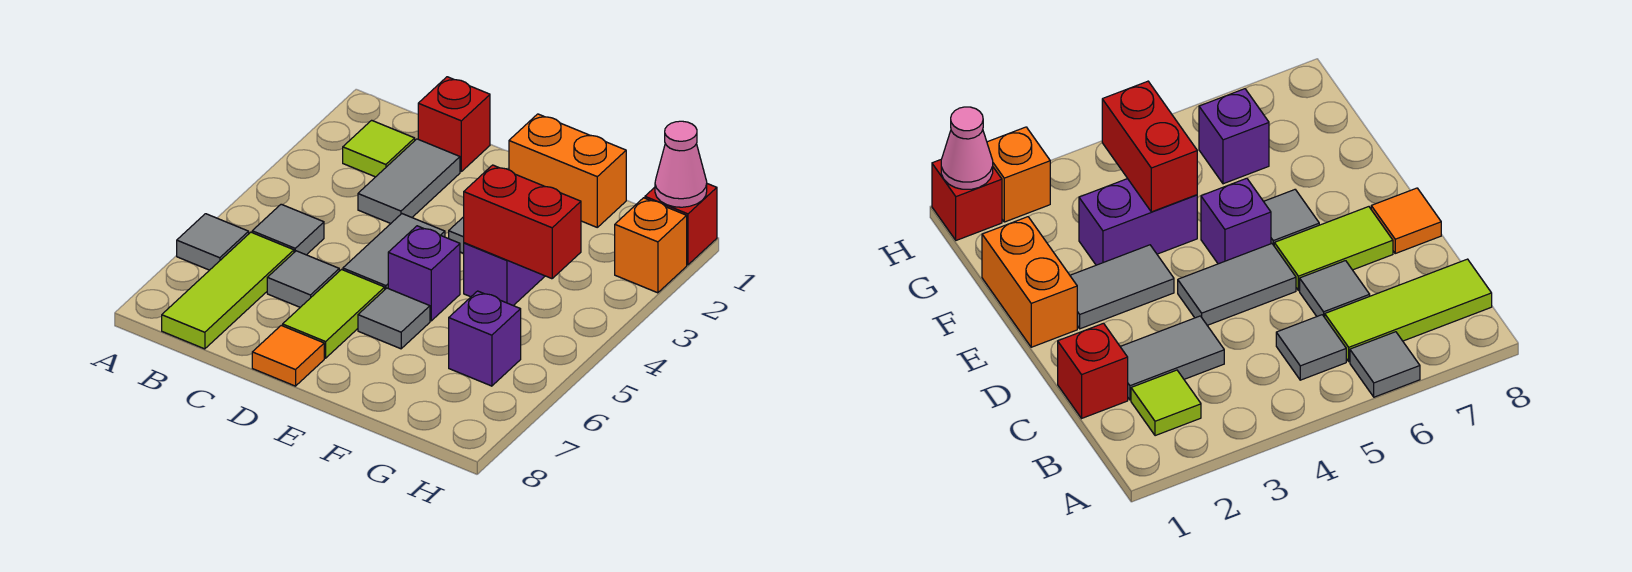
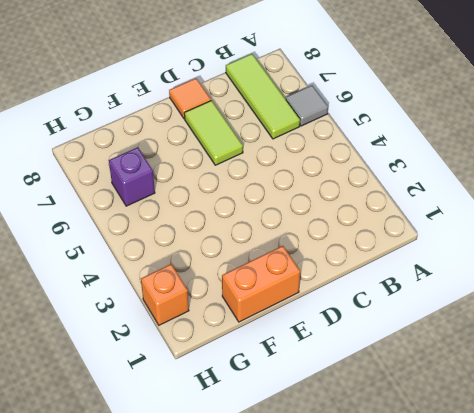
none -> lime tile B2 level 1
none -> grey tile B5 level 1
none -> red brick C1 level 1

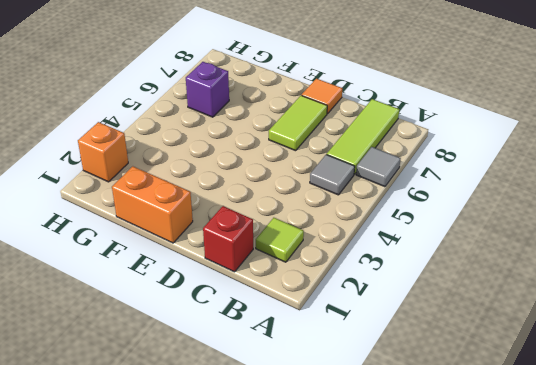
none -> grey tile C2:C3 level 1
none -> grey tile C6 level 1
none -> grey tile D4:D5 level 1

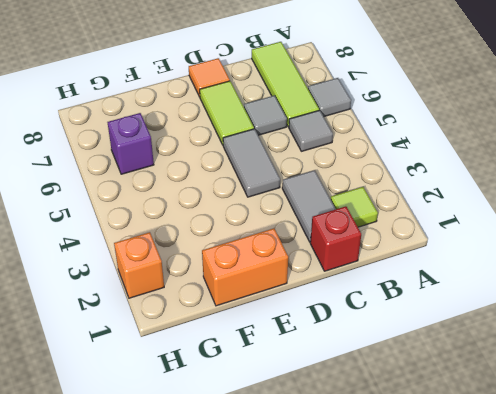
none -> grey tile E2:E3 level 1
none -> purple brick E5 level 1
none -> grey tile E6 level 1

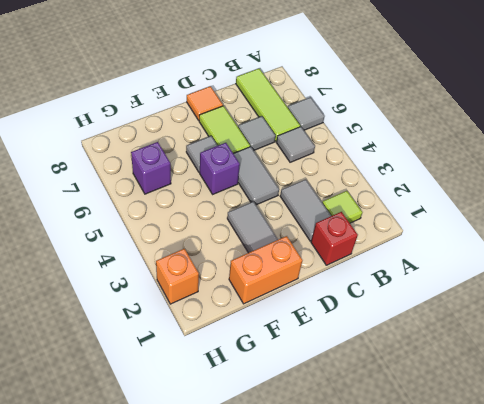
none -> purple brick F3:F4 level 1
none -> red brick H1 level 1
none -> red brick F4:G4 level 2

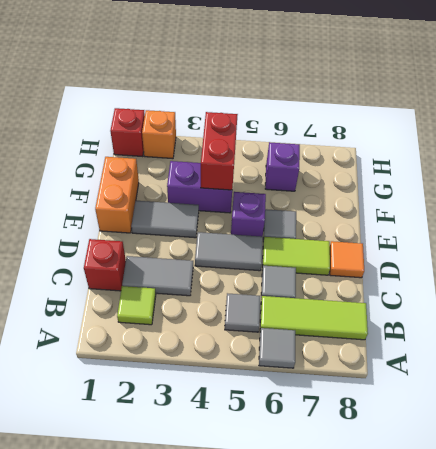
none -> pink cone H1 level 2

